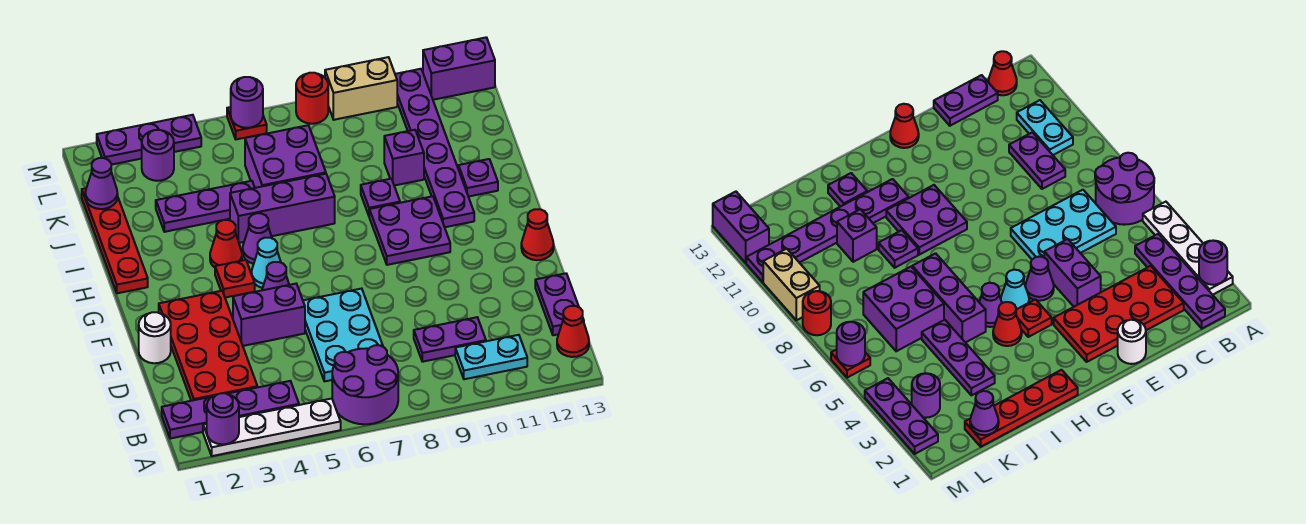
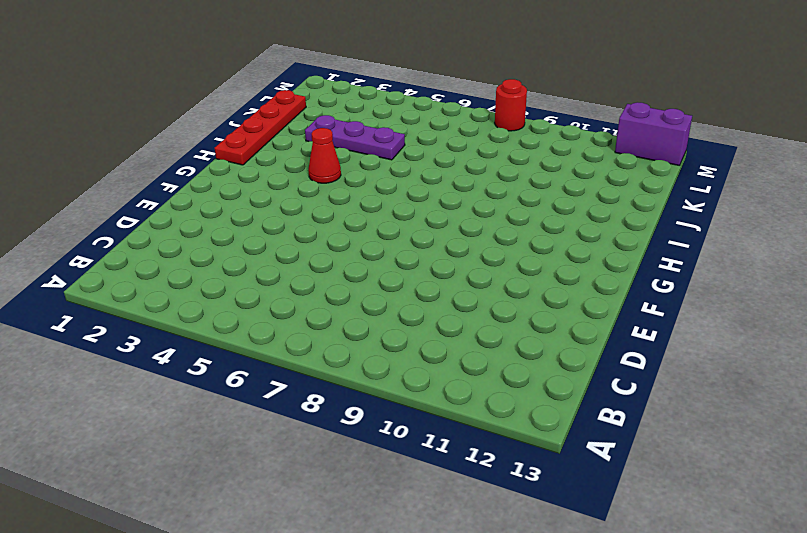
none -> white plate A2:A5 level 1
none -> purple round brick A6:B7 level 1
none -> purple plate B1:B4 level 1
none -> cyan plate B10:B11 level 1

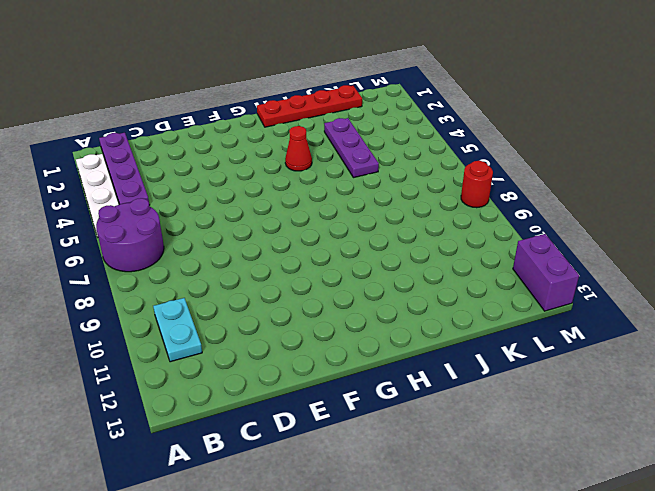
none -> red cone B13 level 1
none -> red plate C2:F3 level 1
none -> cyan plate C6:E7 level 1
none -> purple plate C9:C10 level 1

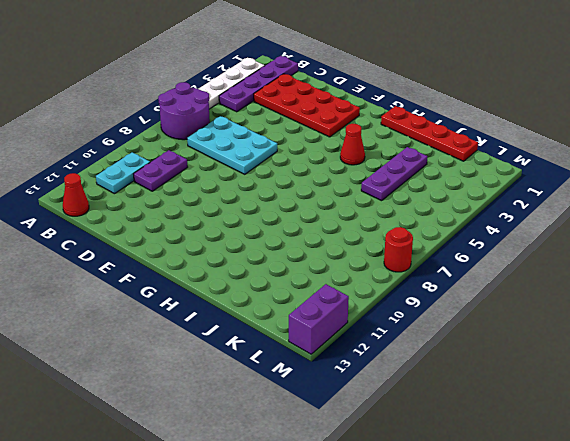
none -> purple plate C13:D13 level 1
none -> white round brick E1 level 1
none -> purple brick E4:E5 level 1
none -> purple cone F5 level 1

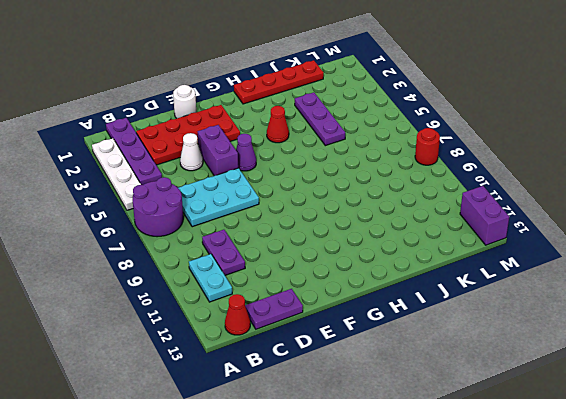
white cone D4 level 1 -> none
none -> red cone F13 level 1
none -> red plate G4 level 1
none -> cyan cone G5 level 1
none -> purple plate G9:H10 level 1

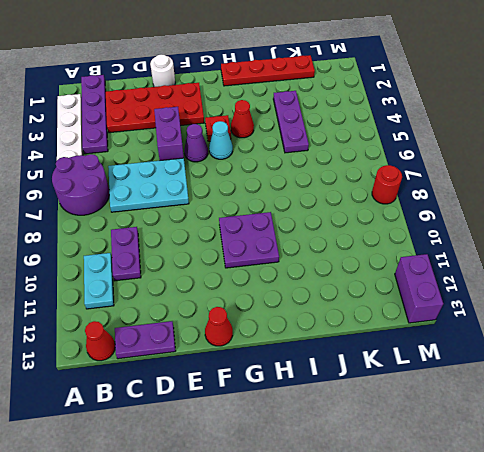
none -> purple cone H5 level 1
none -> purple plate H11:M11 level 1
none -> purple brick I5:I7 level 1
none -> purple plate I9 level 1

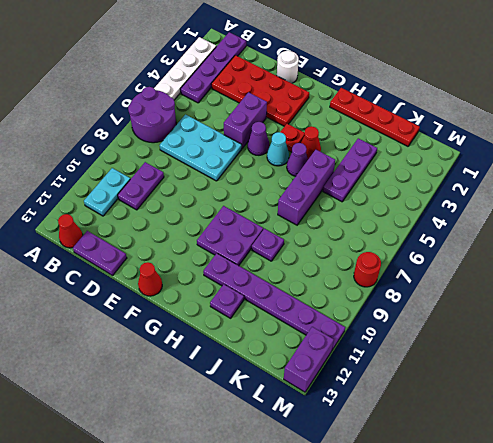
none -> purple brick J6:K7 level 1
none -> purple brick J10 level 1
none -> purple round brick L3 level 1
none -> purple plate M2:M4 level 1

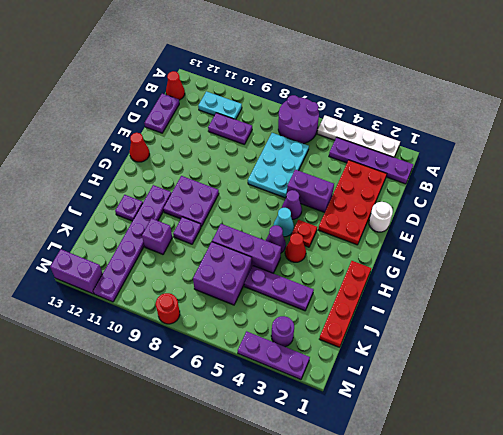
none -> red plate M6 level 1
none -> tan brick M9:M10 level 1
none -> purple round brick A2 level 2
none -> purple cone K1 level 2

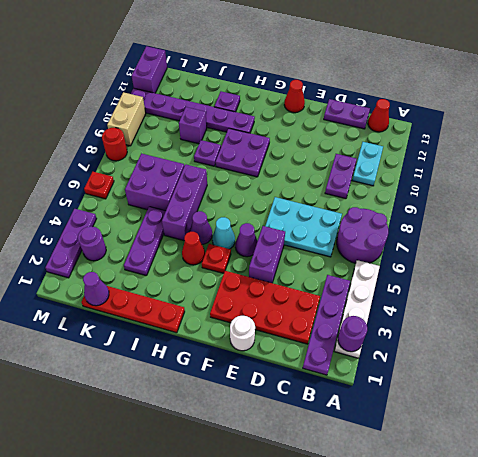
none -> purple round brick M6 level 2

